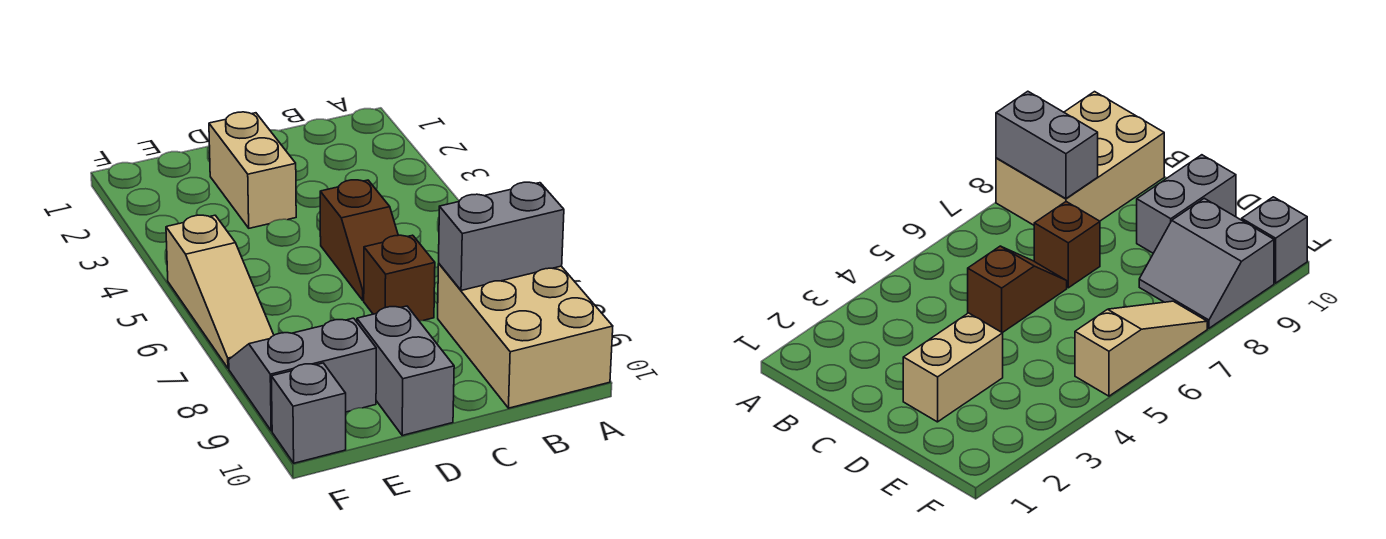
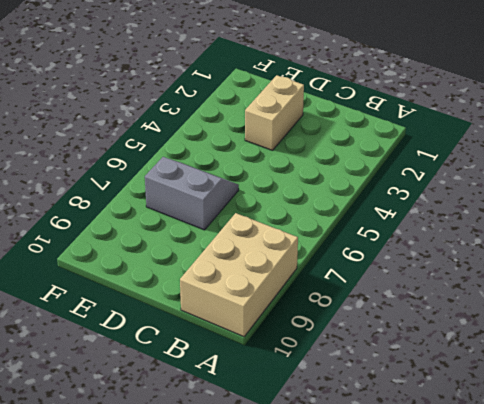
grey slope D6:E7 level 1 top 7 -> grey slope E8:F9 level 1 top 9
none -> brown slope C5:C6 level 1 top 5
none -> brown brick C7 level 1

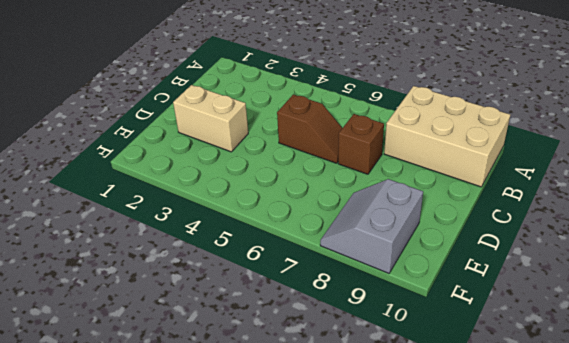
none -> grey brick D9:D10 level 1
none -> tan slope F5:F7 level 1 top 5

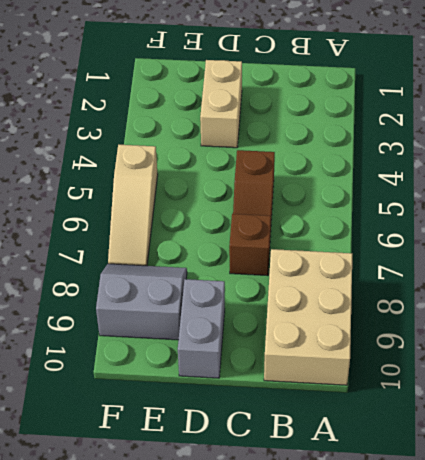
none -> grey brick F10 level 1
none -> grey brick A8:B8 level 2

